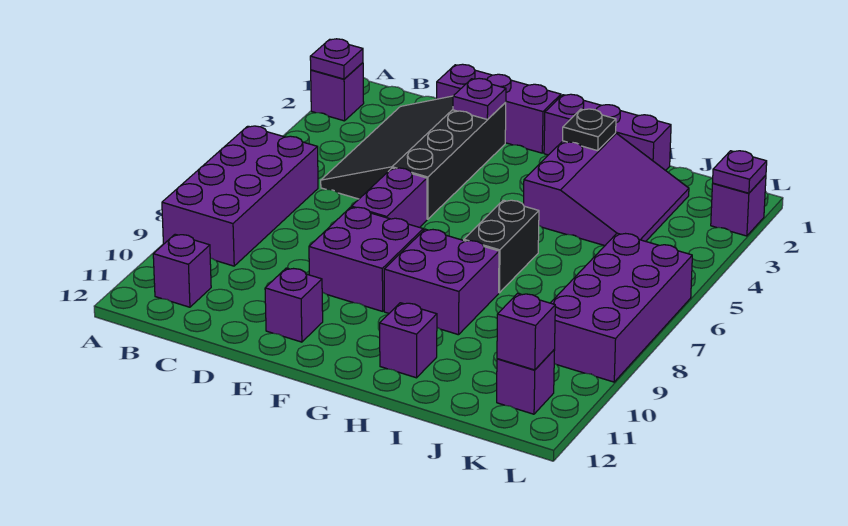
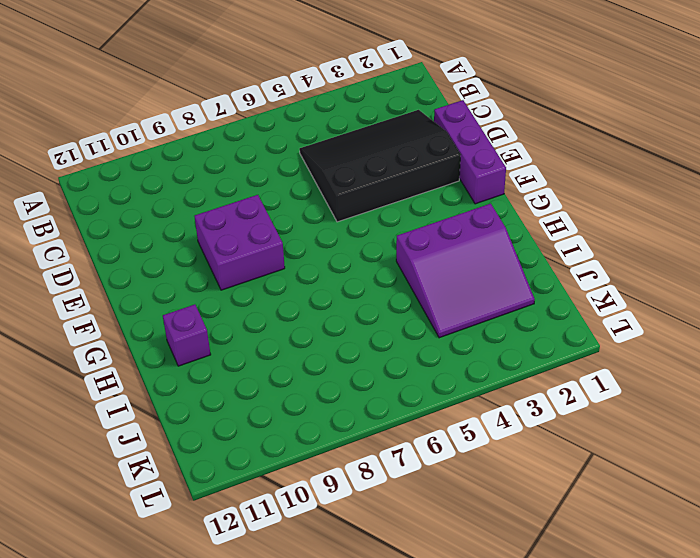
none -> purple brick A2 level 1
none -> purple brick A6:B9 level 1
none -> purple brick B11 level 1

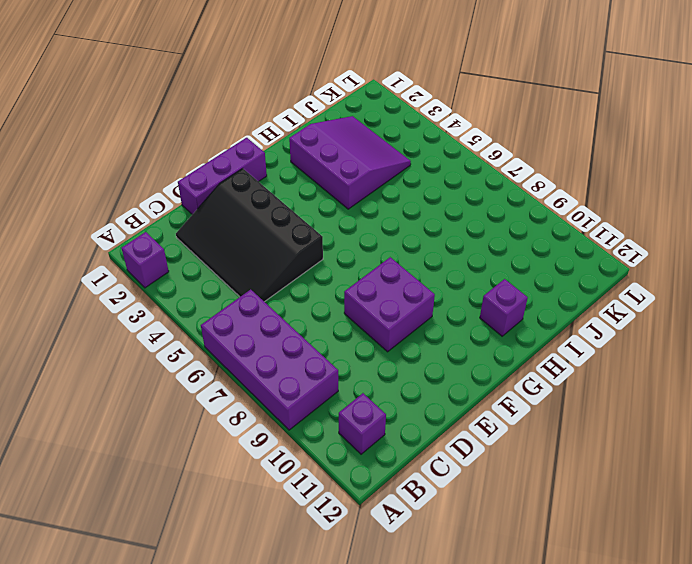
none -> purple brick E6:E7 level 1
none -> purple brick E11 level 1
none -> purple brick G1:I1 level 1

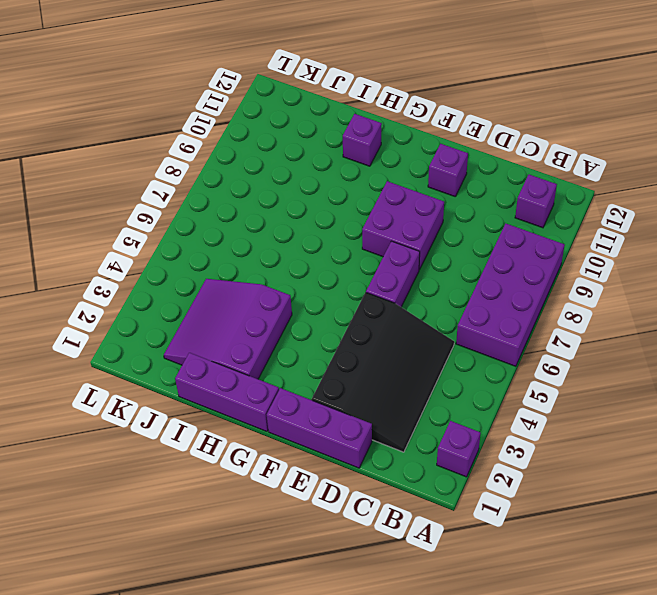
none -> purple brick G8:H9 level 1
none -> black brick H6:H7 level 1
none -> purple brick K6:L9 level 1

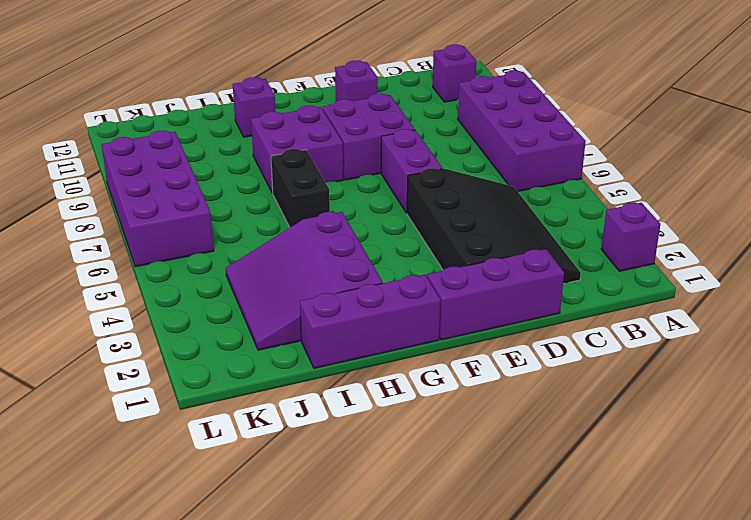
none -> purple brick K11 level 1
none -> purple brick L2 level 1
none -> purple plate A2 level 2

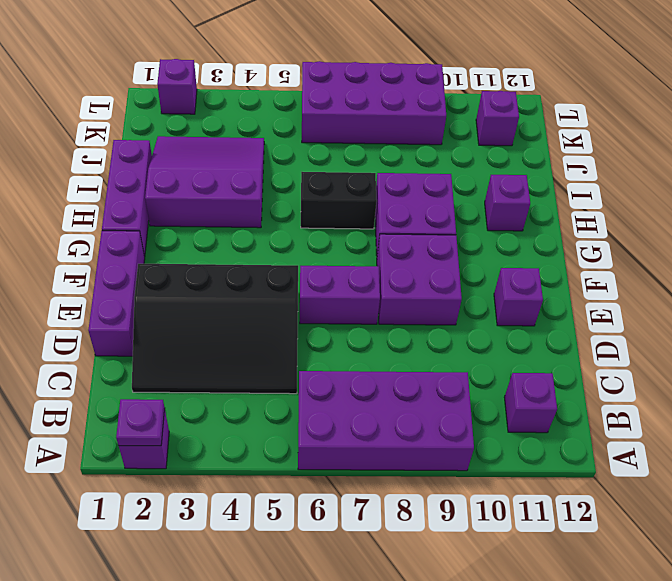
none -> purple plate E2 level 2
none -> black plate H2 level 2
none -> purple brick K11 level 2

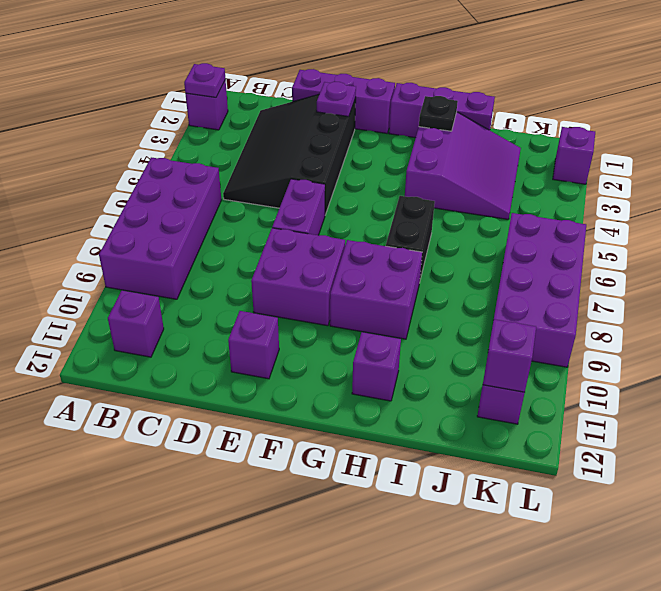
none -> purple plate L2 level 2

